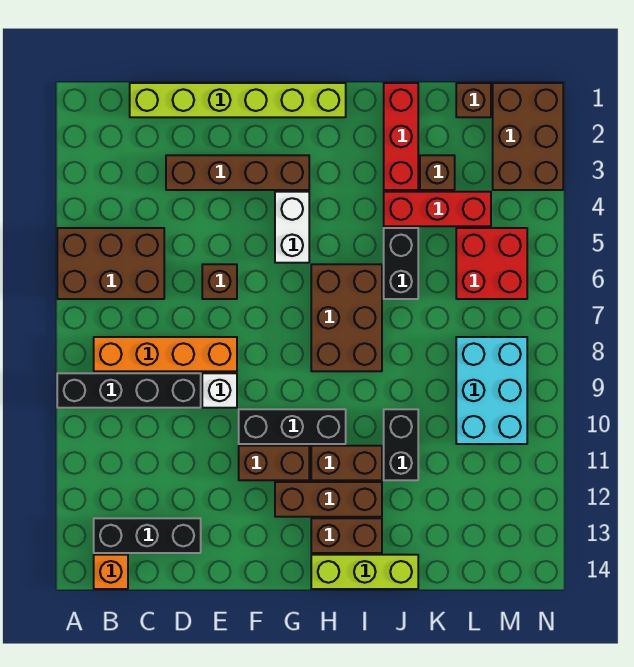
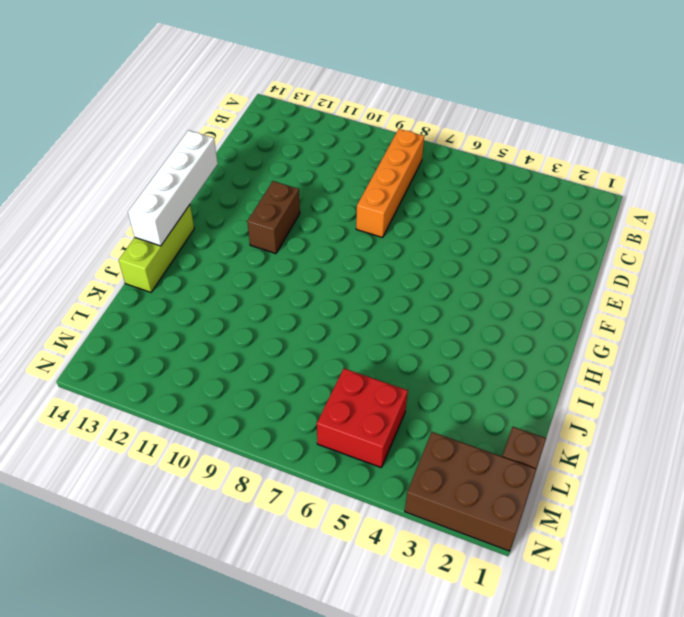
white brick F14:I14 level 2 -> none
none -> brown brick A5:C6 level 1
none -> black brick A9:D9 level 1
none -> black brick B13:D13 level 1

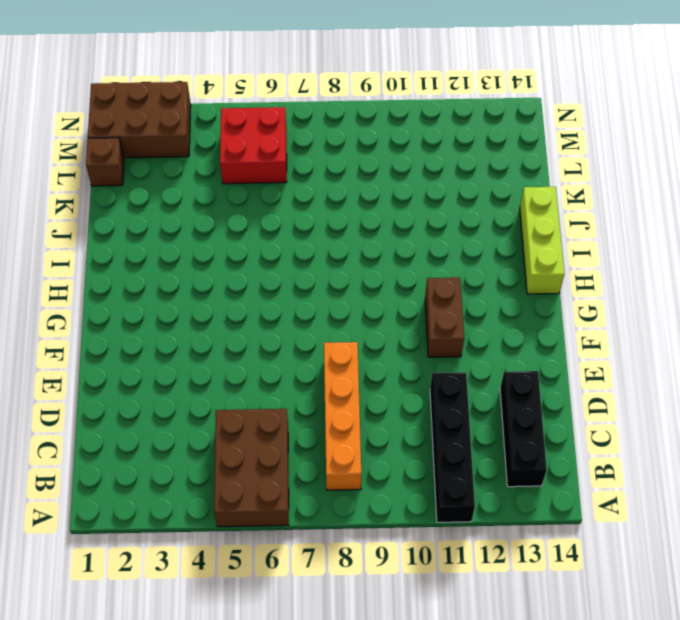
black brick A11:D11 level 1 -> black brick A9:D9 level 1
none -> orange brick B14 level 1
none -> lime brick C1:H1 level 1
none -> brown brick D3:G3 level 1

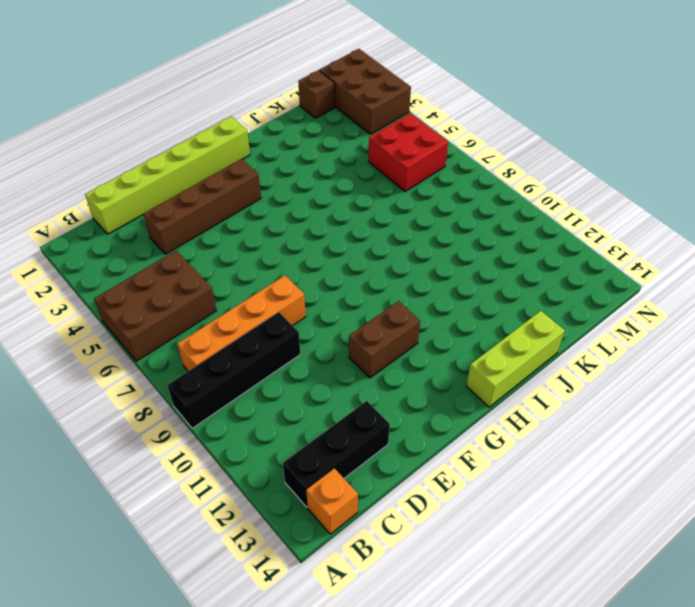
none -> brown brick E6 level 1
none -> white brick E9 level 1
none -> black brick F10:H10 level 1

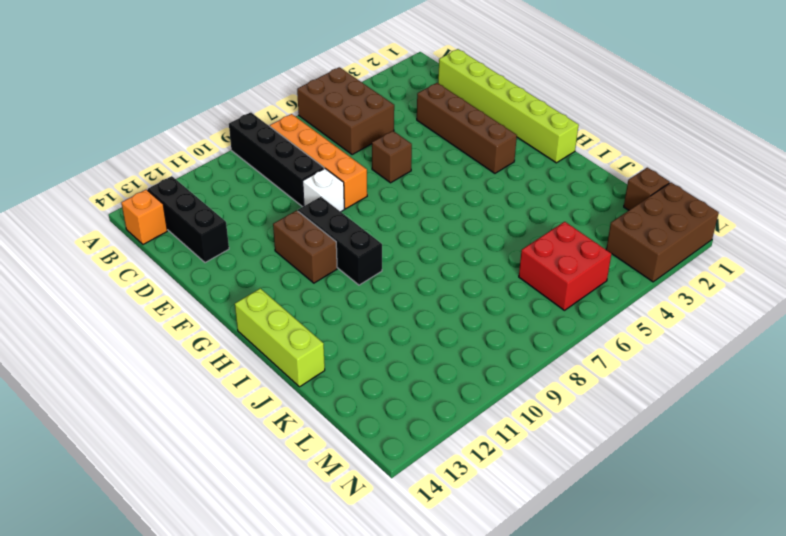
none -> white brick G4:G5 level 1
none -> brown brick G12:I12 level 1
none -> brown brick H6:I8 level 1

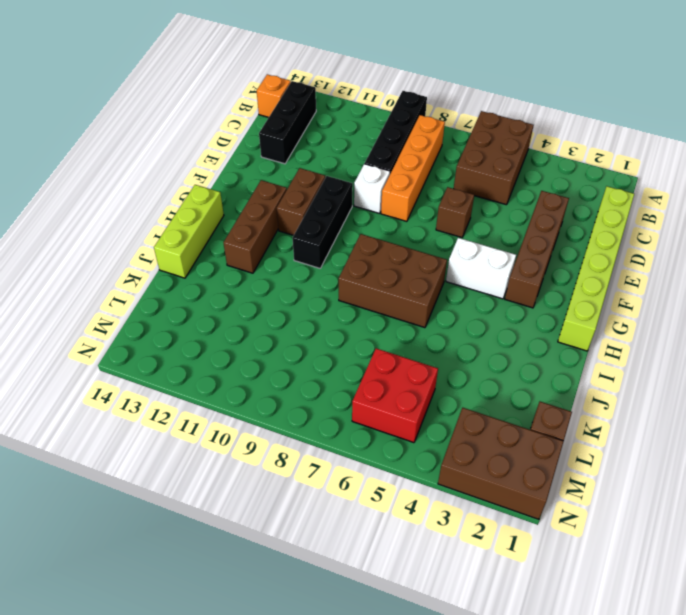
none -> brown brick H11:I11 level 1
none -> brown brick H13:I13 level 1
none -> red brick J1:J3 level 1

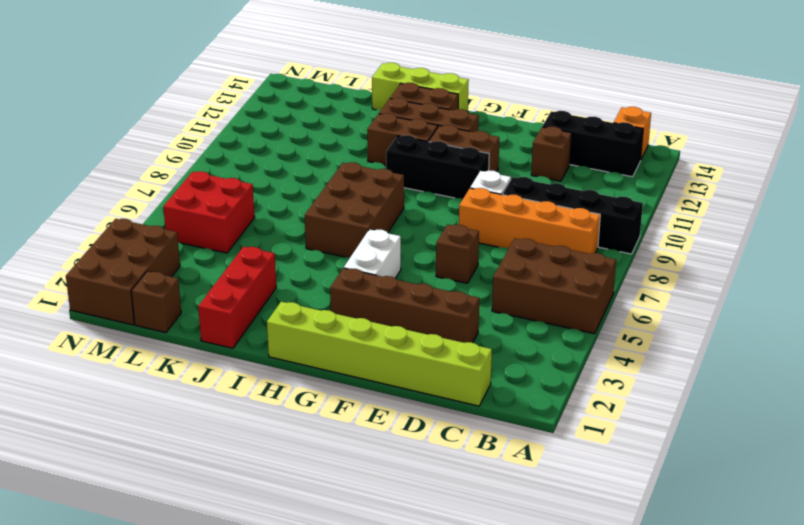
brown brick D12 level 1 -> brown brick K3 level 1
none -> red brick J4:L4 level 1
none -> black brick J5:J6 level 1
none -> black brick J10:J11 level 1

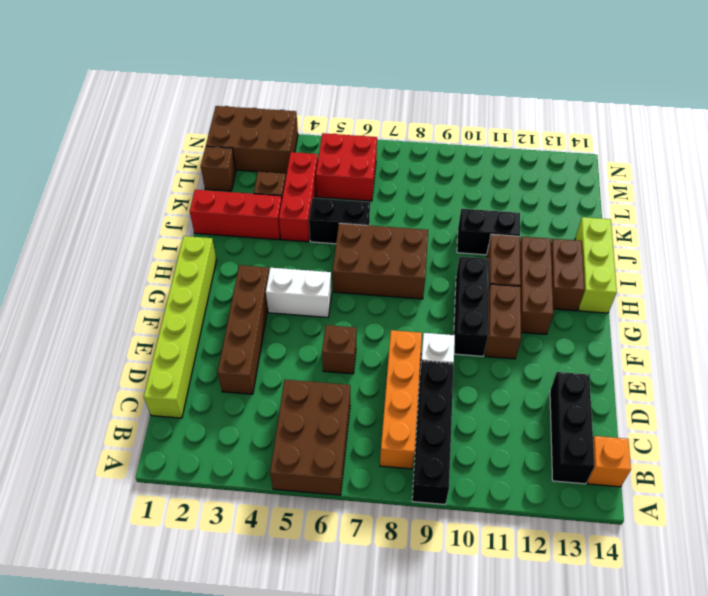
none -> cyan brick L8:M10 level 1

